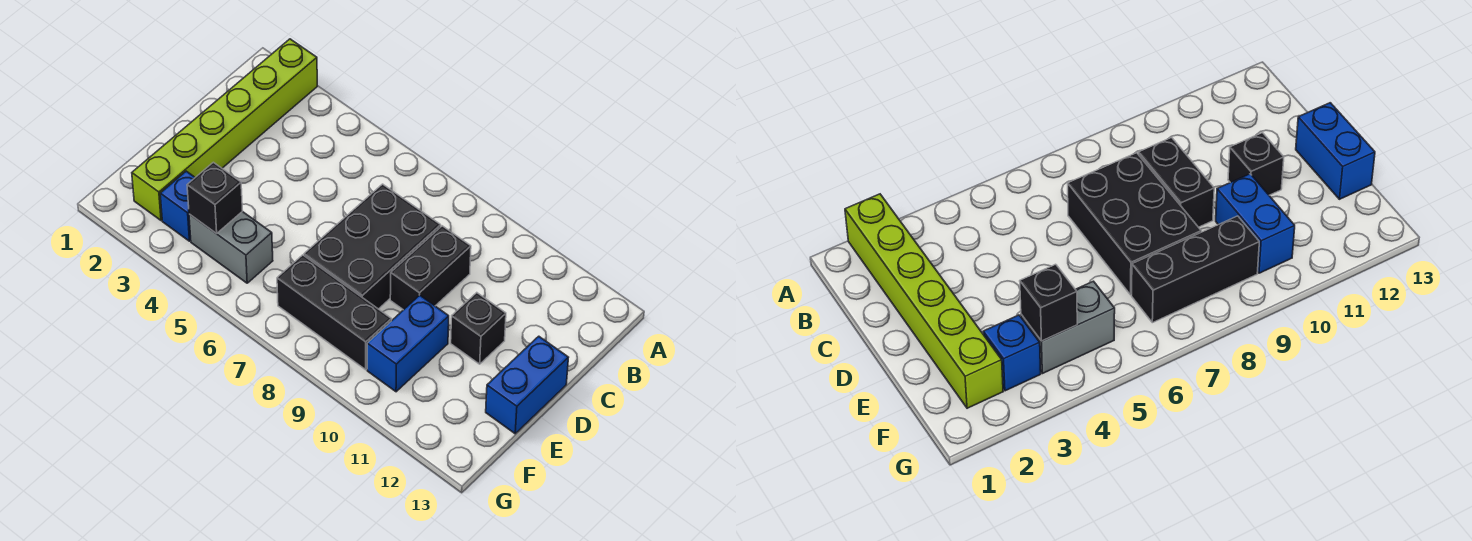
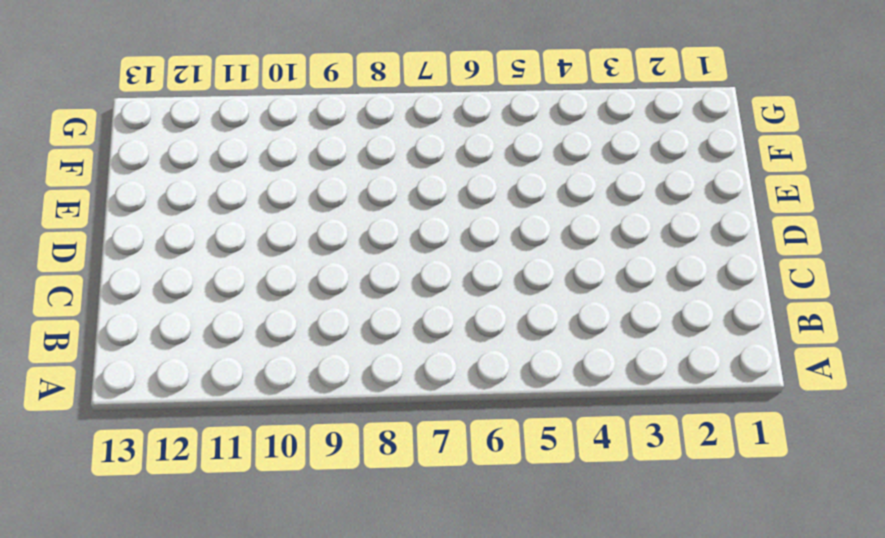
none -> lime brick A2:F2 level 1
none -> black brick C7:E8 level 1

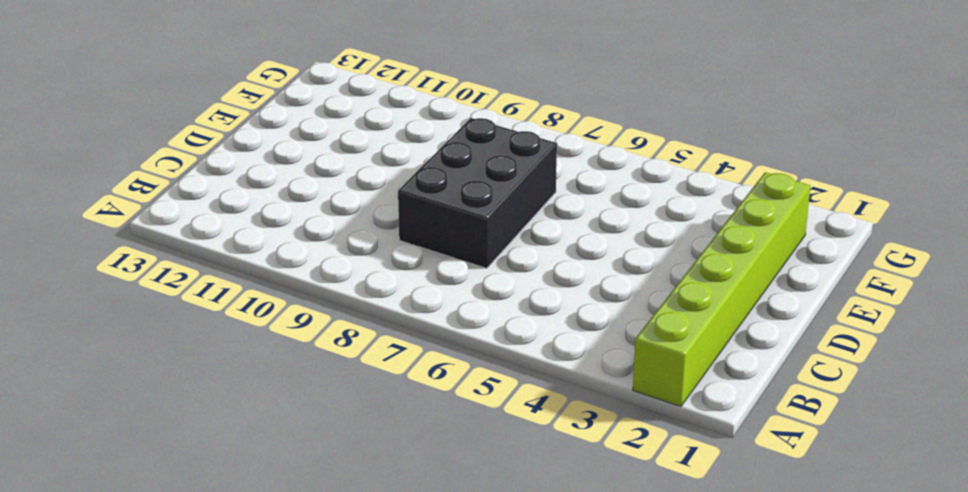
none -> black brick C9:D9 level 1
none -> black brick D11 level 1

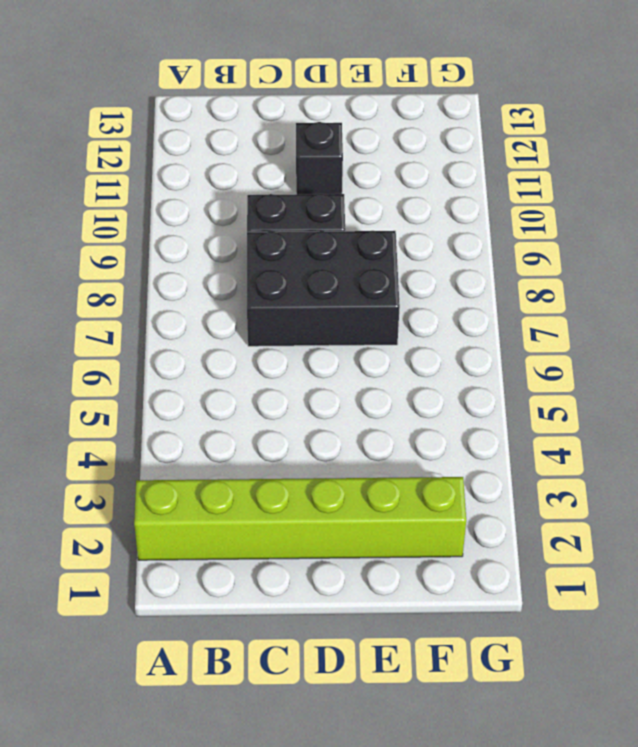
none -> blue brick D13:E13 level 1
none -> blue brick E10:F10 level 1

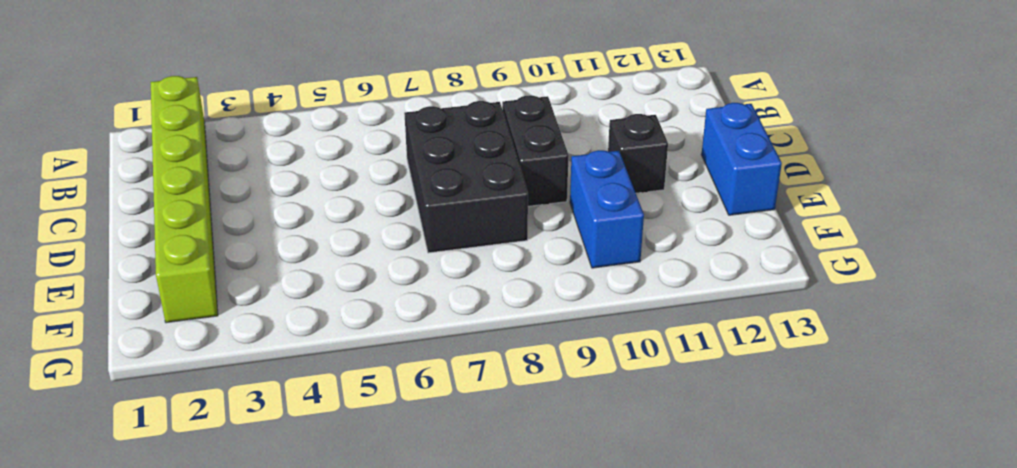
none -> blue brick F3 level 1
none -> grey brick F4:F5 level 1

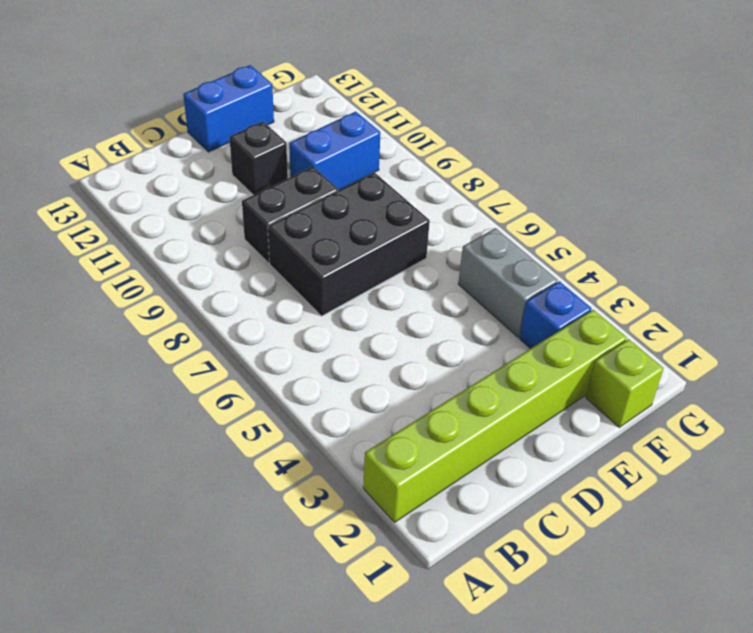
lime brick F1 level 1 -> none
none -> black brick F7:F9 level 1
none -> black brick F4 level 2

